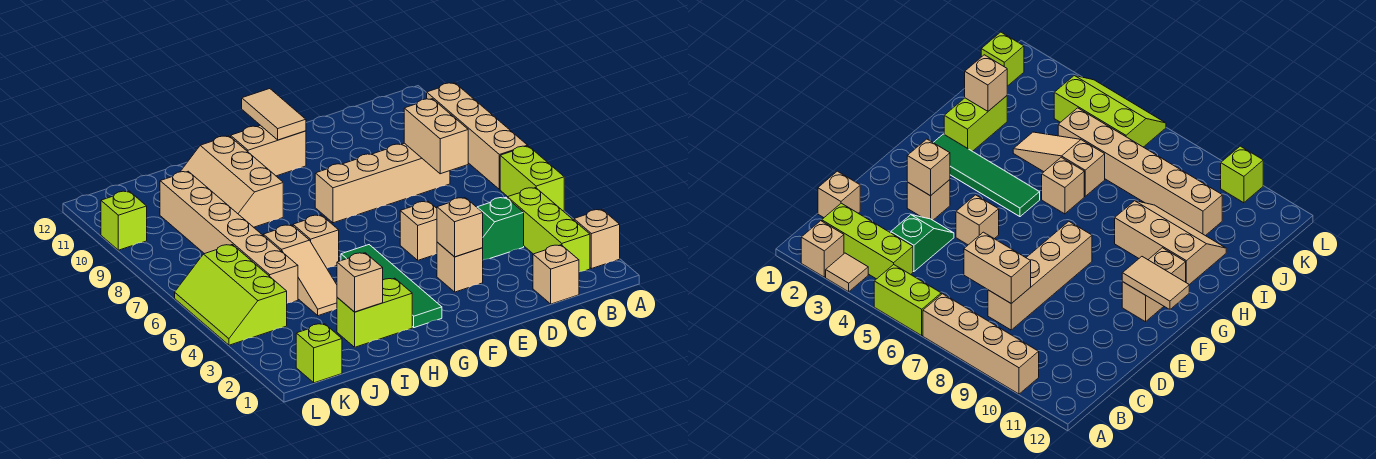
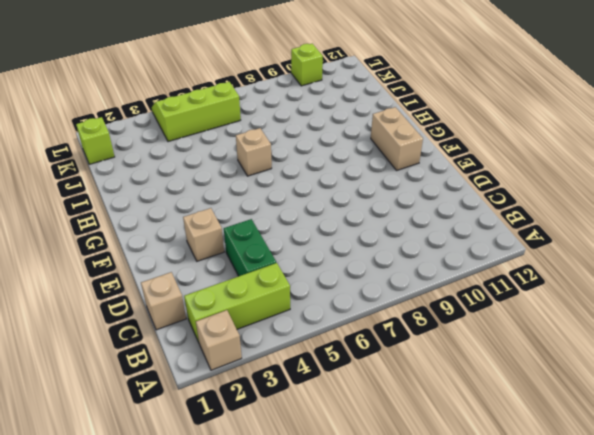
green brick C4:D4 level 1 -> green slope C4:D4 level 1 top C
none -> tan tile A3 level 1
none -> lime brick A5:A6 level 1
none -> tan brick A7:A10 level 1

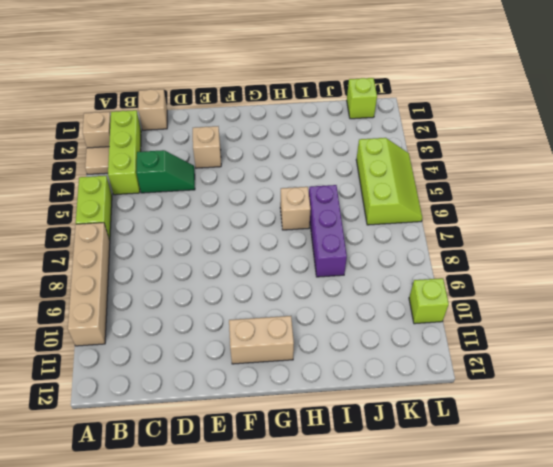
purple brick I6:I8 level 1 -> tan slope I4:I6 level 1 top 6
none -> tan brick C8:F8 level 1
none -> tan brick E5 level 1
none -> green tile G2:G5 level 1

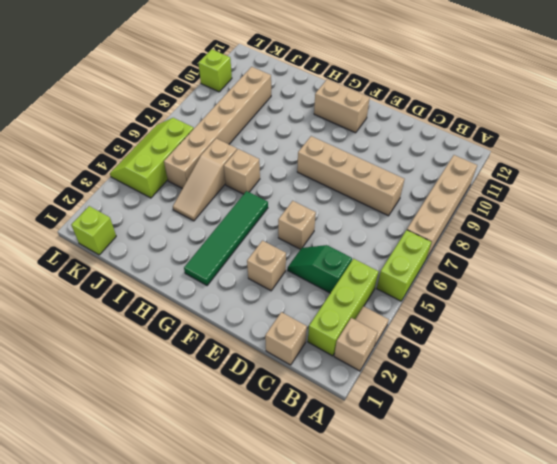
none -> lime brick H2:I2 level 1
none -> tan slope H9:I11 level 1 top H
none -> tan brick C7:C8 level 2

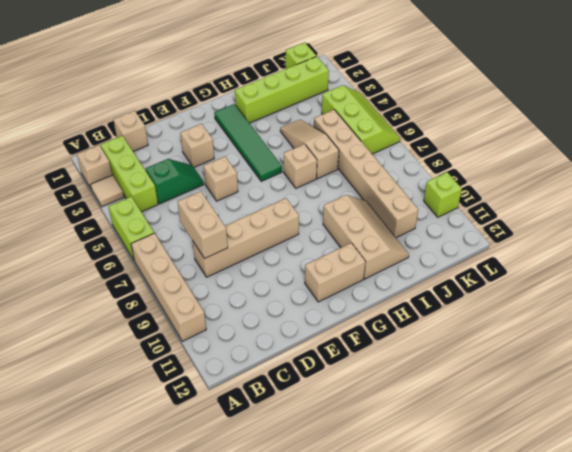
lime brick H2:K2 level 1 -> lime brick H2:I2 level 1
none -> tan brick E3 level 2
none -> tan tile F11:F12 level 2
none -> tan brick I2 level 2

